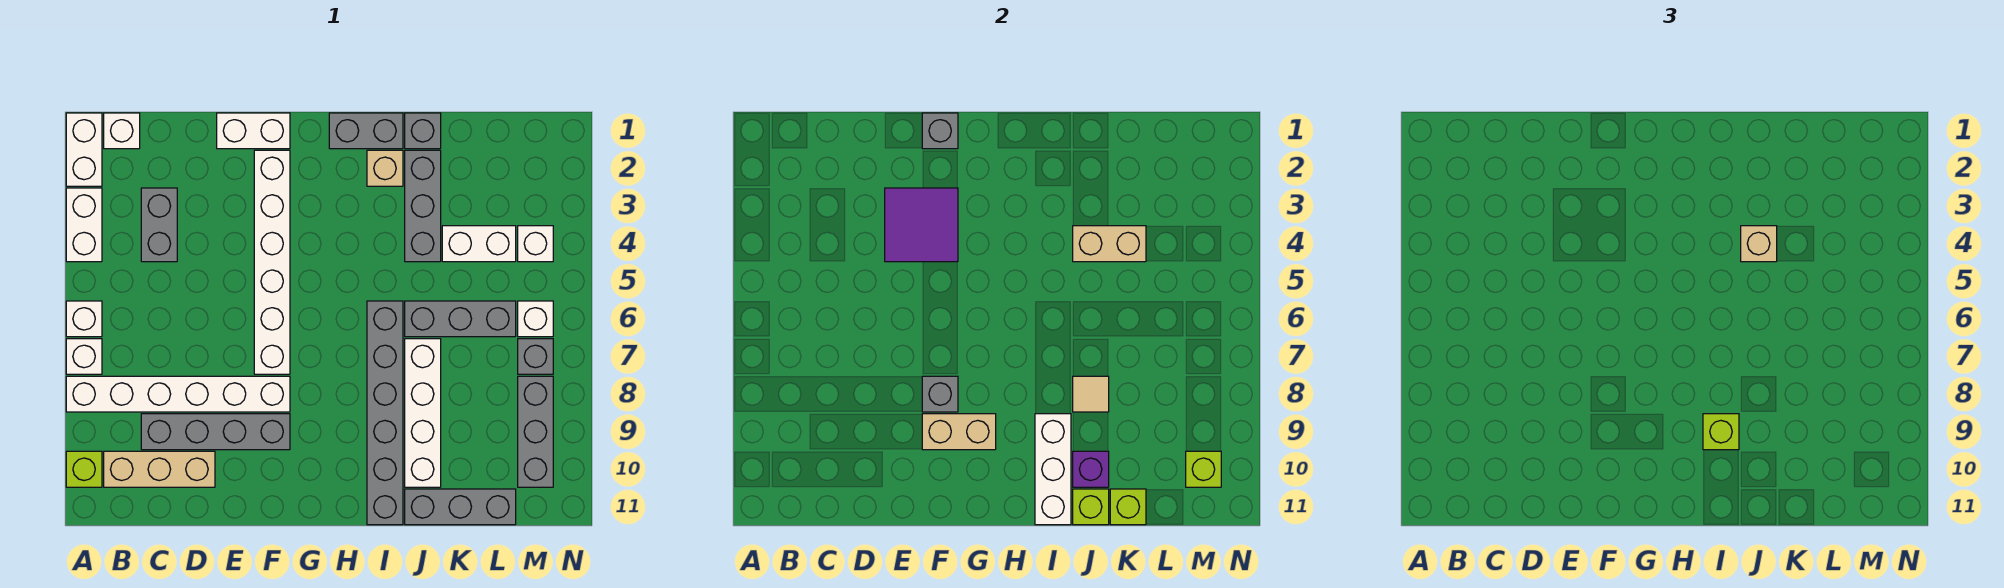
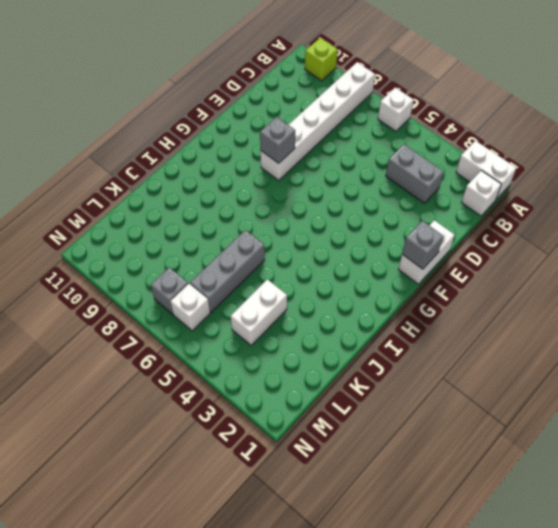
none -> white brick A3:A4 level 1
none -> white brick A7 level 1
none -> tan brick B10:D10 level 1
none -> grey brick C9:F9 level 1

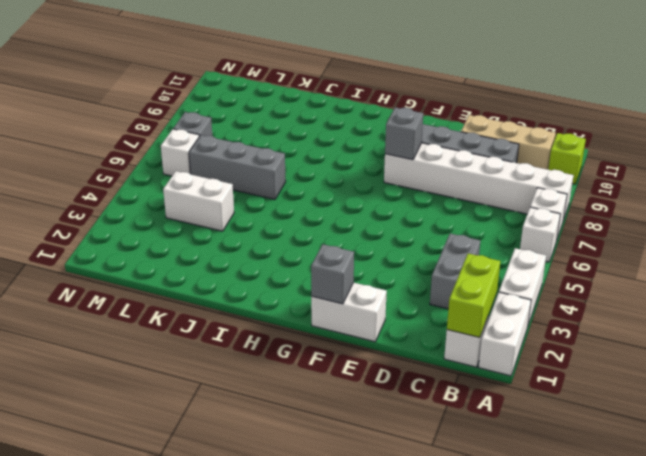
lime brick B1:B2 level 2 -> none
none -> white brick F2:F7 level 1
none -> grey brick H1:I1 level 1
none -> tan brick I2 level 1
none -> grey brick I6:I11 level 1

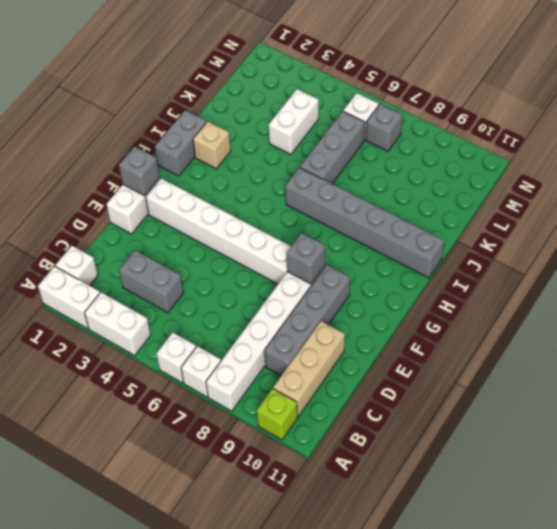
none -> grey brick J1 level 1
none -> grey brick J2:J4 level 1
none -> white brick J7:J10 level 1
none -> grey brick J11:L11 level 1

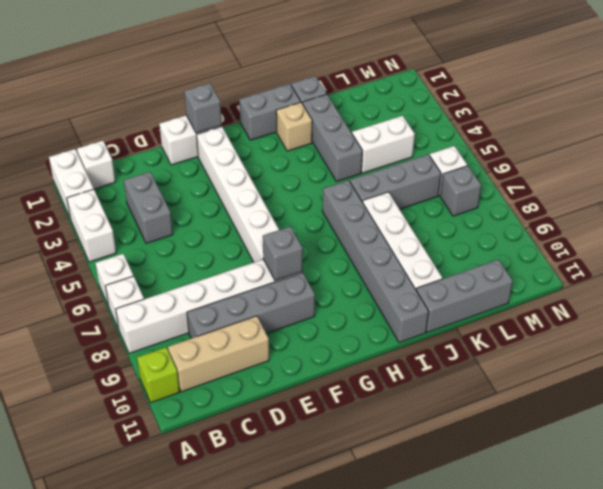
none -> white brick M4 level 1
none -> grey brick M8:M10 level 1
none -> purple tile E3:F4 level 2
none -> tan brick F9:G9 level 2

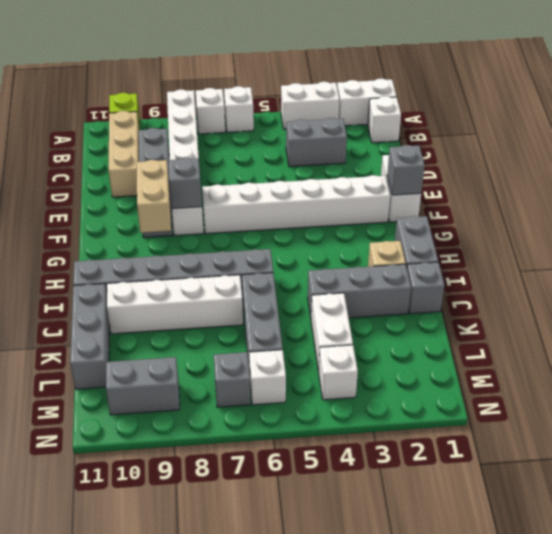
grey brick M9:M10 level 1 -> grey brick M8:M10 level 1
none -> purple tile E3:F4 level 2
none -> white brick I9:I11 level 2
none -> tan brick J4:K4 level 2
none -> tan tile J8 level 2

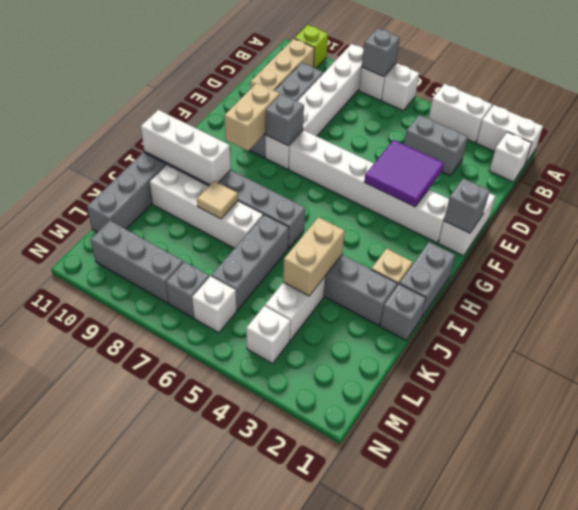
grey brick A7 level 2 -> none
none -> purple brick J10 level 2
none -> lime brick J11 level 2
none -> lime brick K11 level 2
none -> lime brick M10 level 2

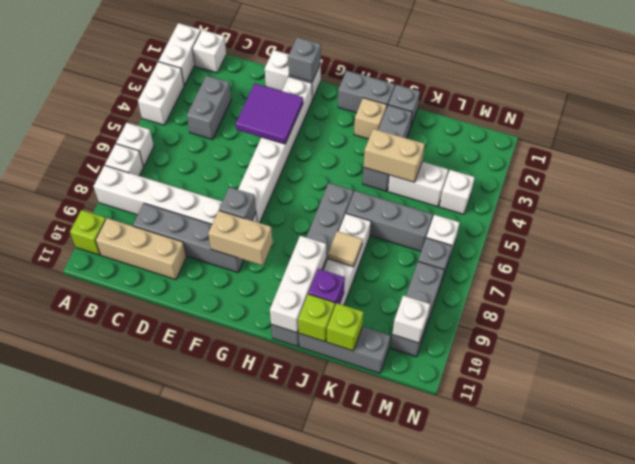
white brick M10 level 2 -> lime brick M10 level 2
none -> lime brick I9 level 3
none -> tan brick J4 level 3

